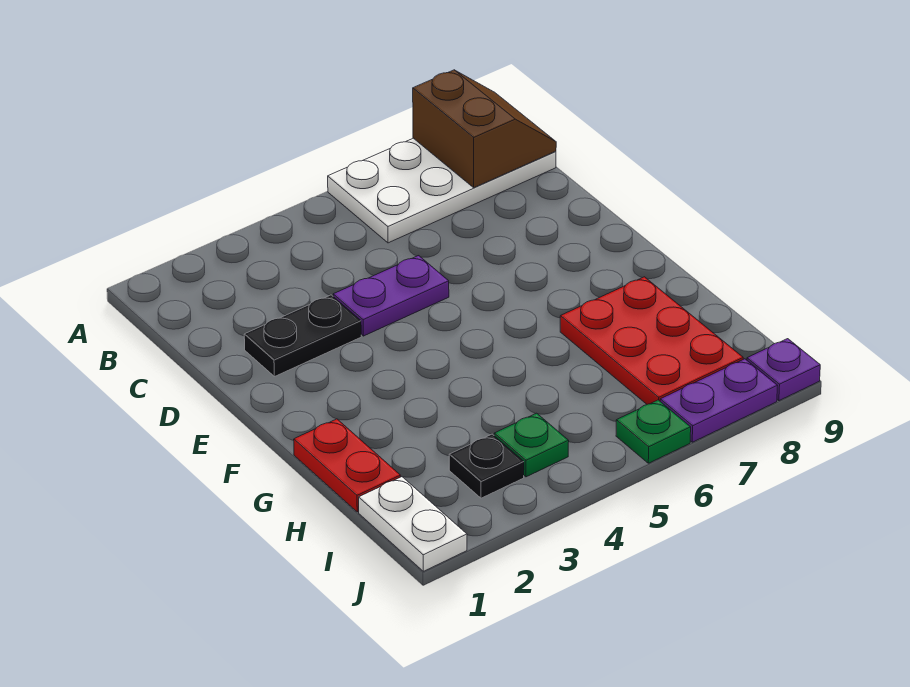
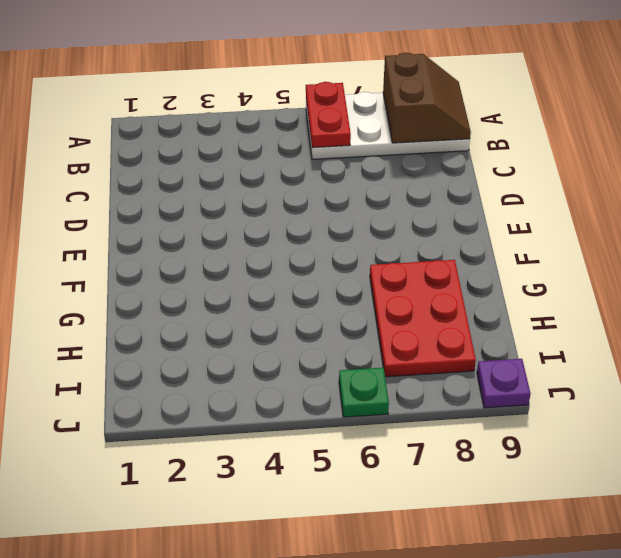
red plate A6:B6 level 2 -> red plate G1:H1 level 1
none -> black plate D2:D3 level 1
none -> purple plate D4:D5 level 1
none -> white plate I1:J1 level 1

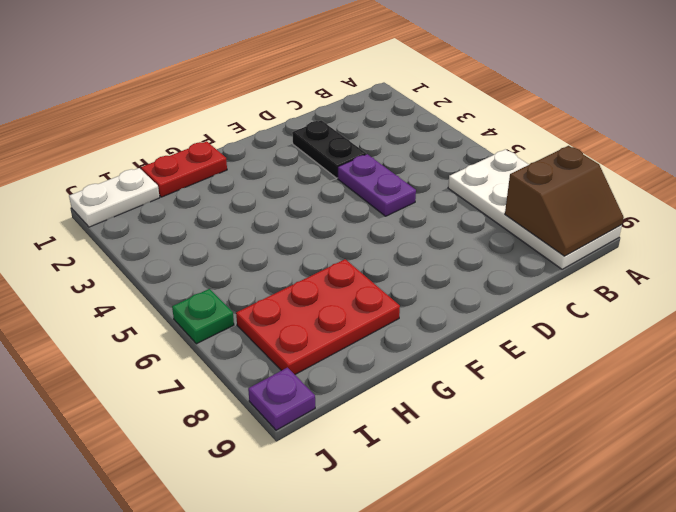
none -> black plate I3 level 1
none -> green plate I4 level 1
none -> purple plate J7:J8 level 1

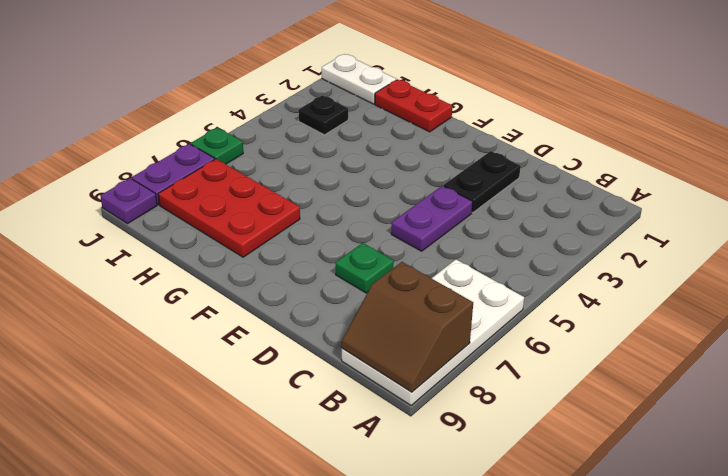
green plate D7 level 1 -> green plate I4 level 1

